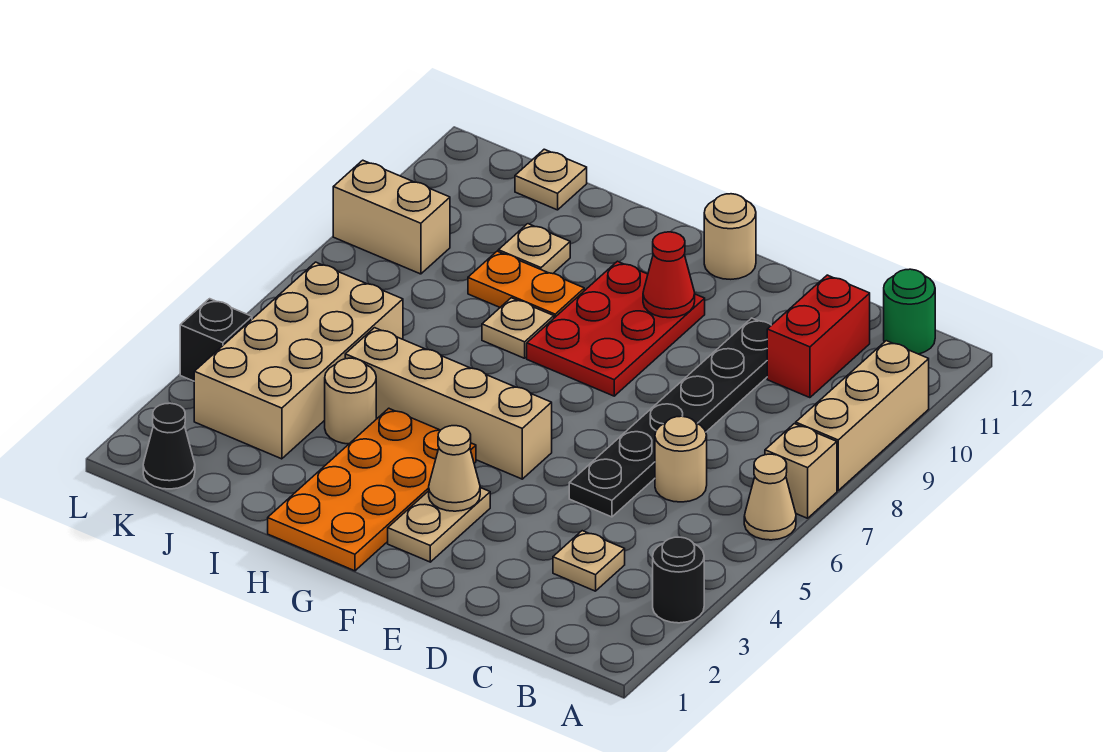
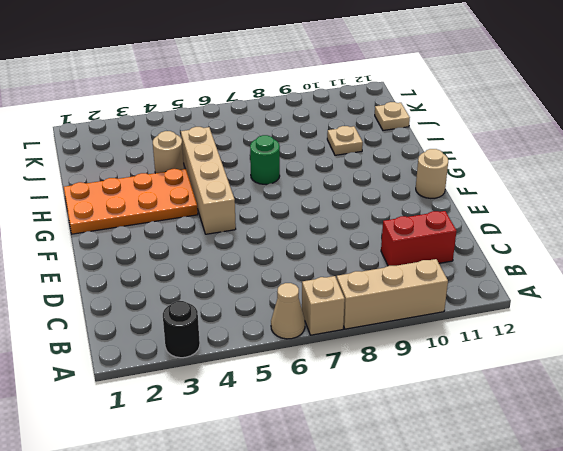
green round brick H7 level 1 -> green round brick B12 level 1
none -> tan plate C3 level 1
none -> tan round brick C6 level 1
none -> black plate D5:D10 level 1

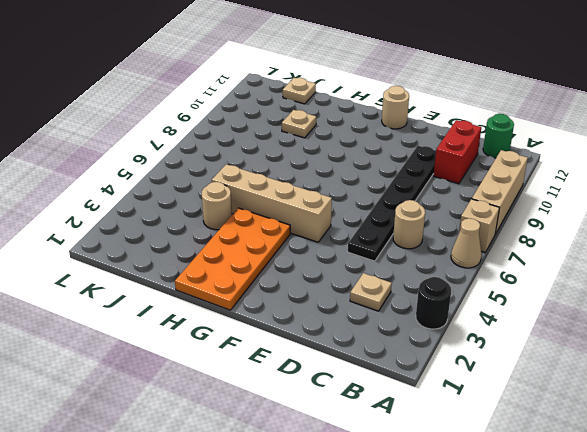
none -> tan plate F2:F3 level 1
none -> red plate F8:G10 level 1
none -> tan plate H8 level 1

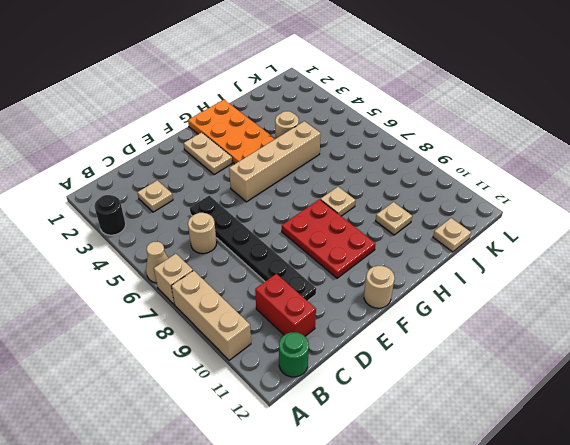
none -> orange plate H9:I9 level 1
none -> tan brick J3:K6 level 1
none -> black cone K1 level 1

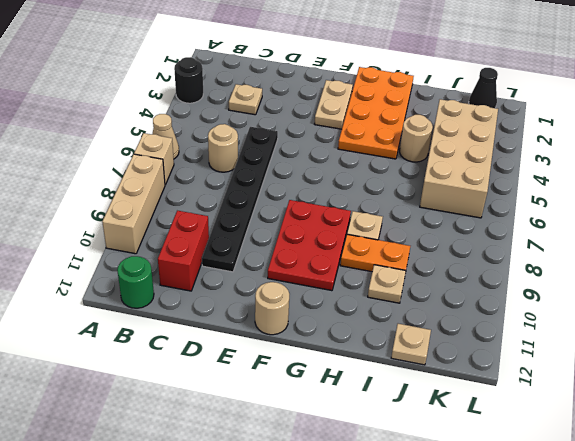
none -> tan brick F5:I5 level 1
none -> tan brick K9:L9 level 1
none -> black brick L4 level 1

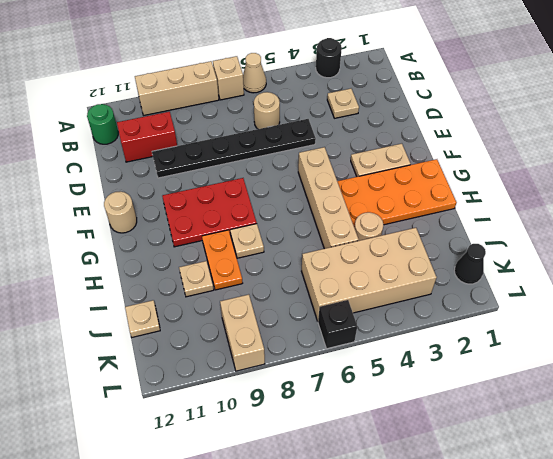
black brick L6 level 1 -> black brick L4 level 1
none -> tan cone F3 level 2
none -> red cone F10 level 2

